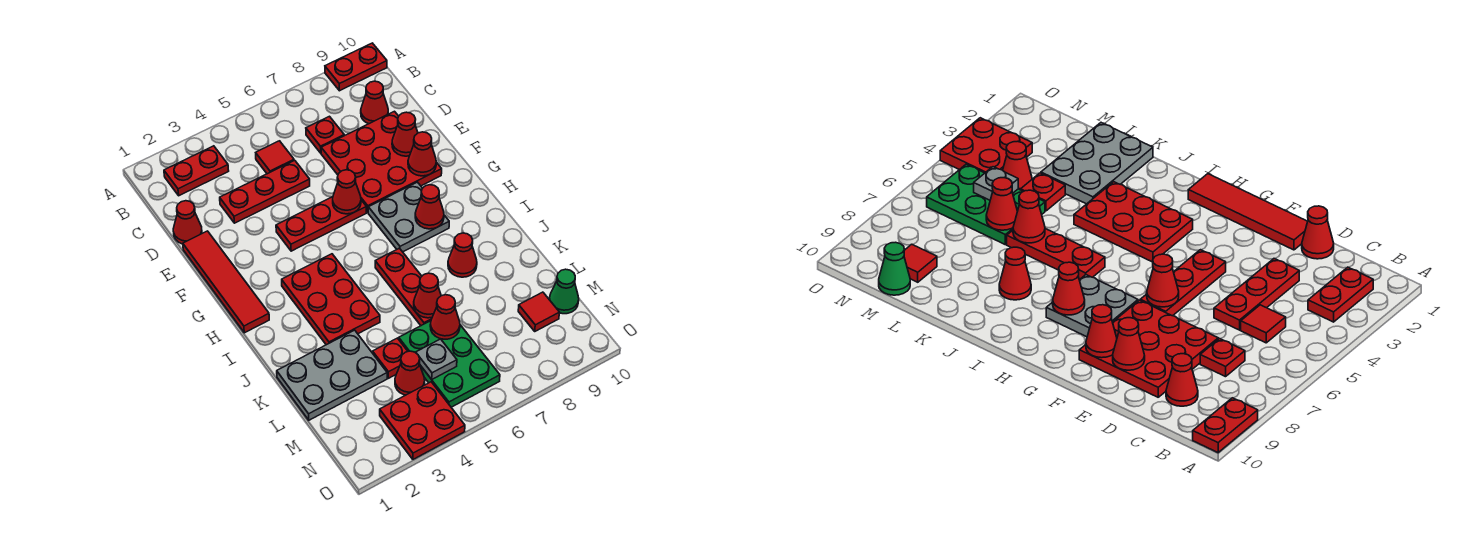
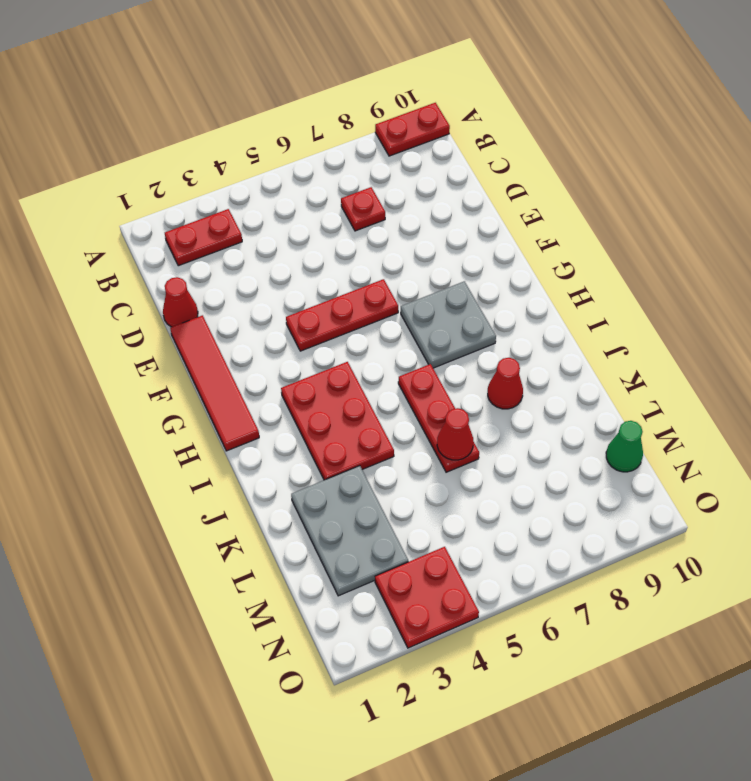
grey plate K2:M3 level 1 -> grey plate K1:L3 level 1
none -> red tile C5 level 1
none -> red cone C9 level 1
none -> red plate D3:D5 level 1

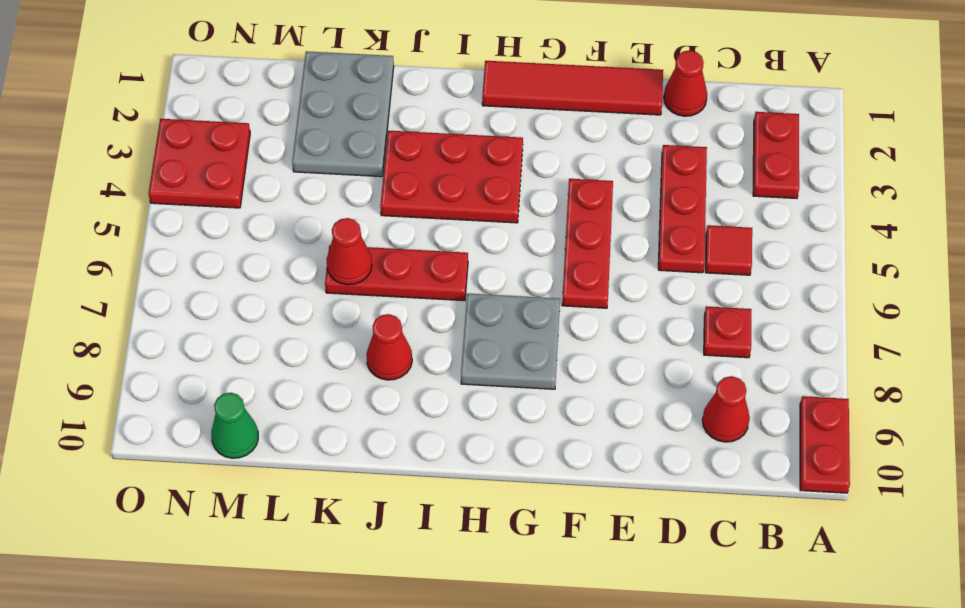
none -> red plate D7:F9 level 1
none -> red plate L4 level 1
none -> green plate L5:N6 level 1

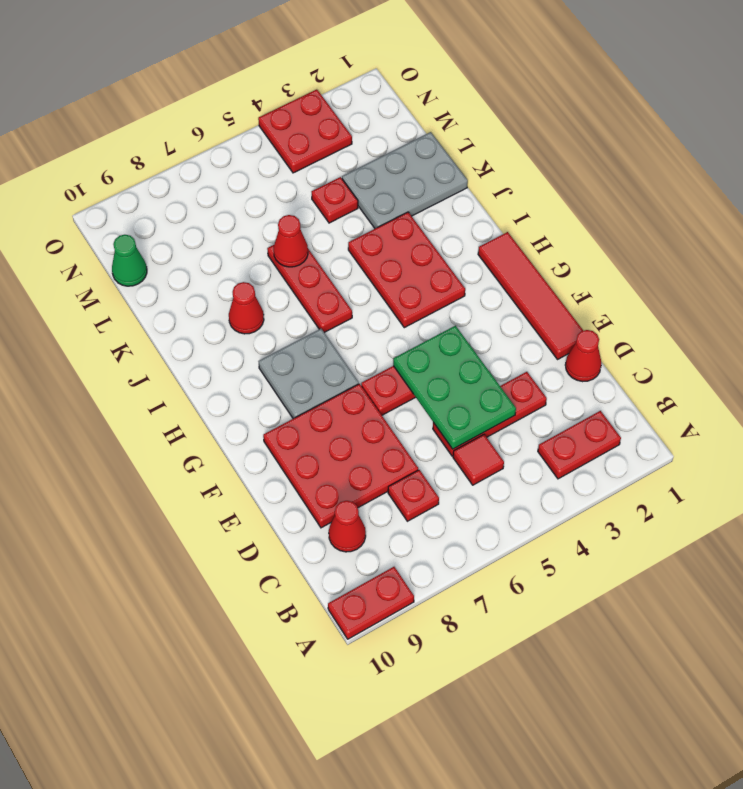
green plate D4:F5 level 2 -> green plate L5:N6 level 1
none -> red cone M4 level 1
none -> red tile M9 level 1
none -> red cone E9 level 2

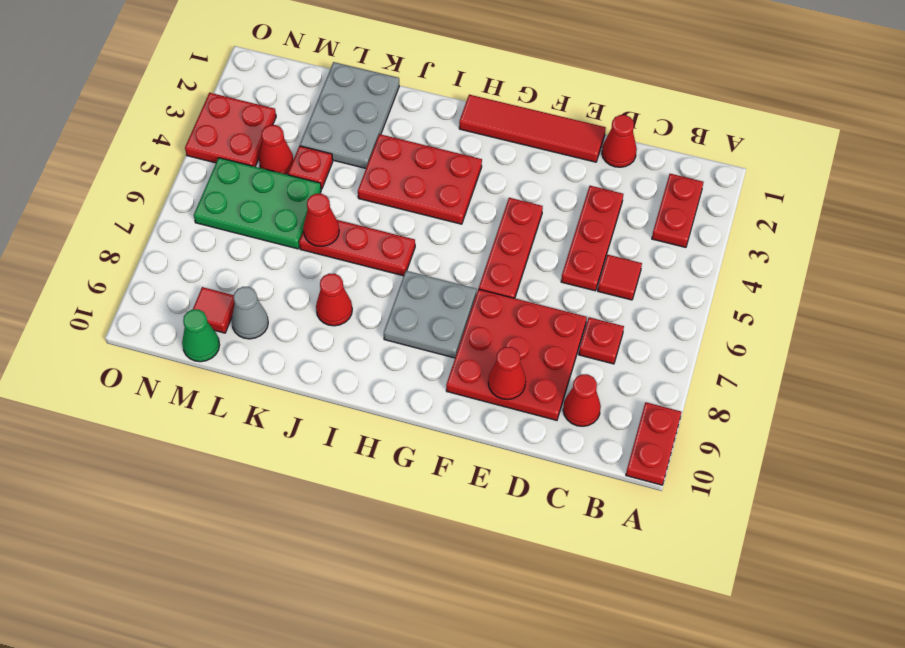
grey cone L9 level 1 -> none
none -> red cone F6 level 2
none -> red cone F9 level 2
none -> red cone H8 level 2

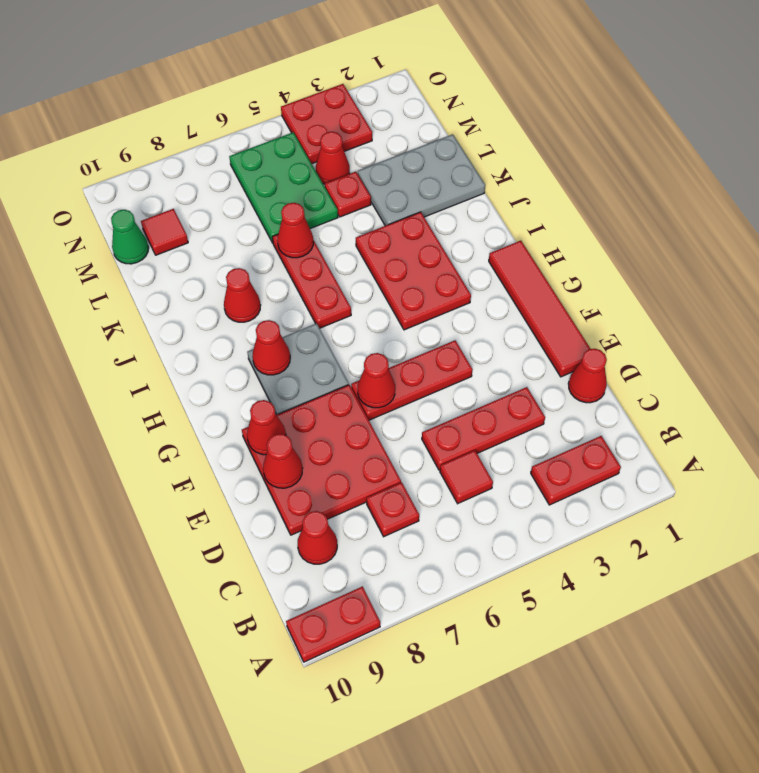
none -> red cone L6 level 2
none -> grey plate M5 level 2

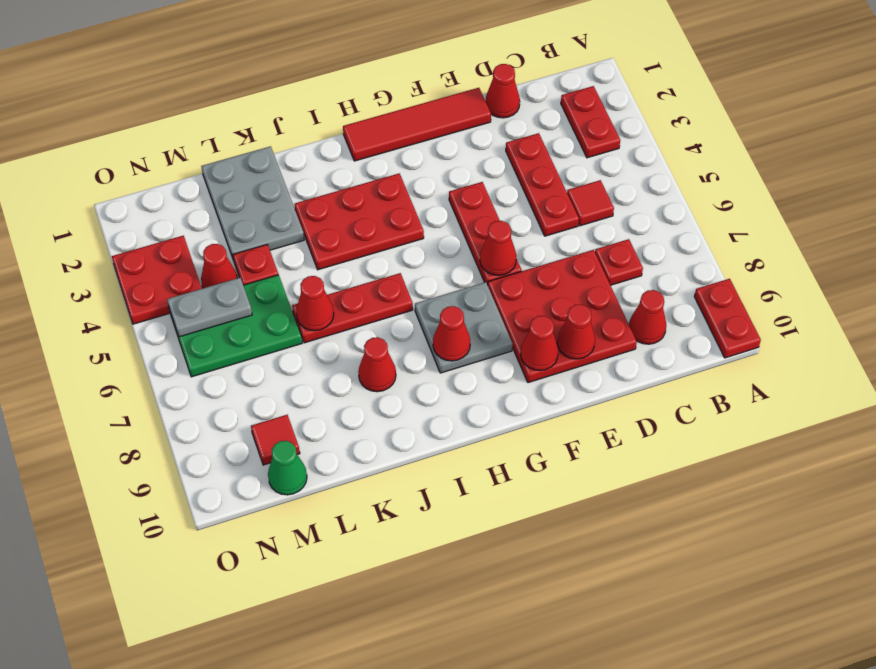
grey plate M5:N5 level 2 -> grey plate M5 level 2
none -> red cone L6 level 2

